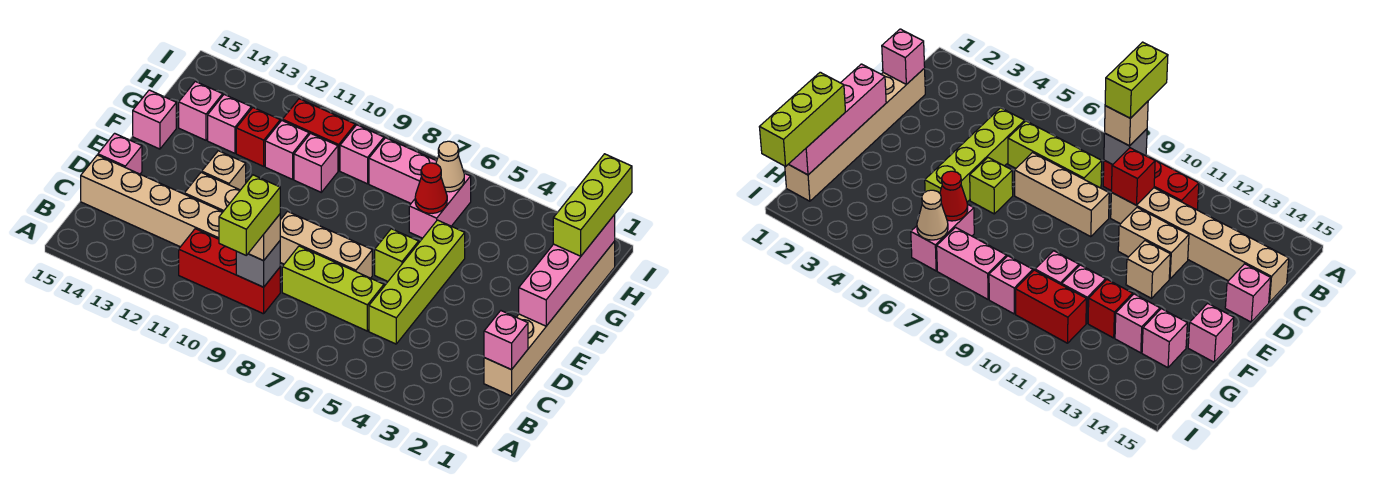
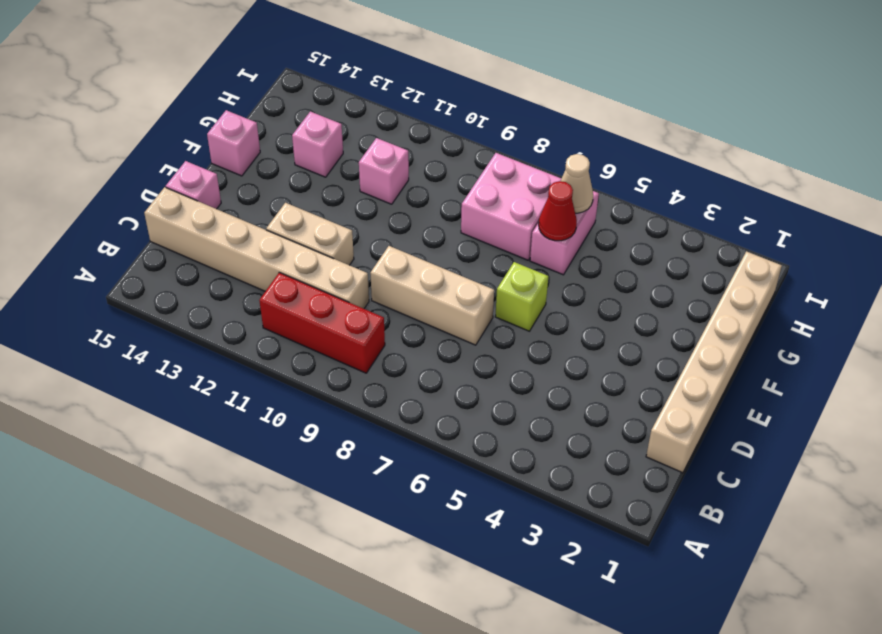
pink brick G7:H8 level 1 -> pink brick H7:H8 level 1
none -> lime brick C5:F5 level 1
none -> lime brick C6:C8 level 1
none -> tan brick E12 level 1

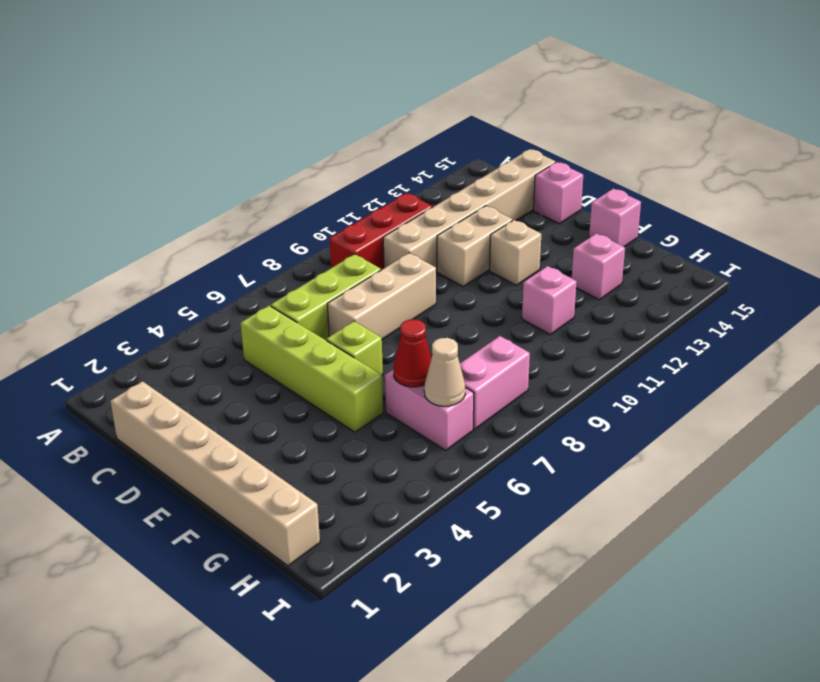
none -> pink brick G10 level 1
none -> red brick G12 level 1
none -> pink brick G14 level 1

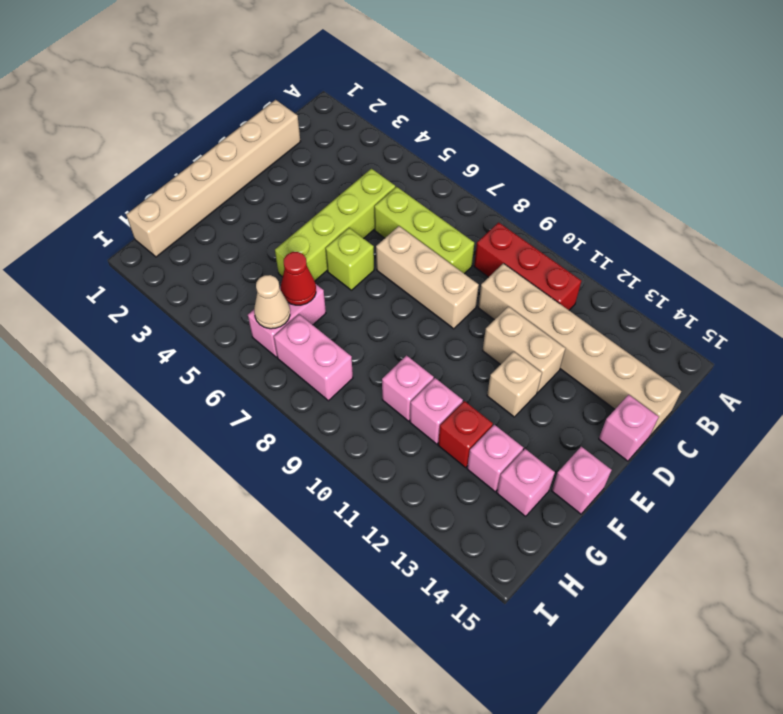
none -> pink brick H9 level 1
none -> red brick H10:H11 level 1
none -> grey brick B9 level 2

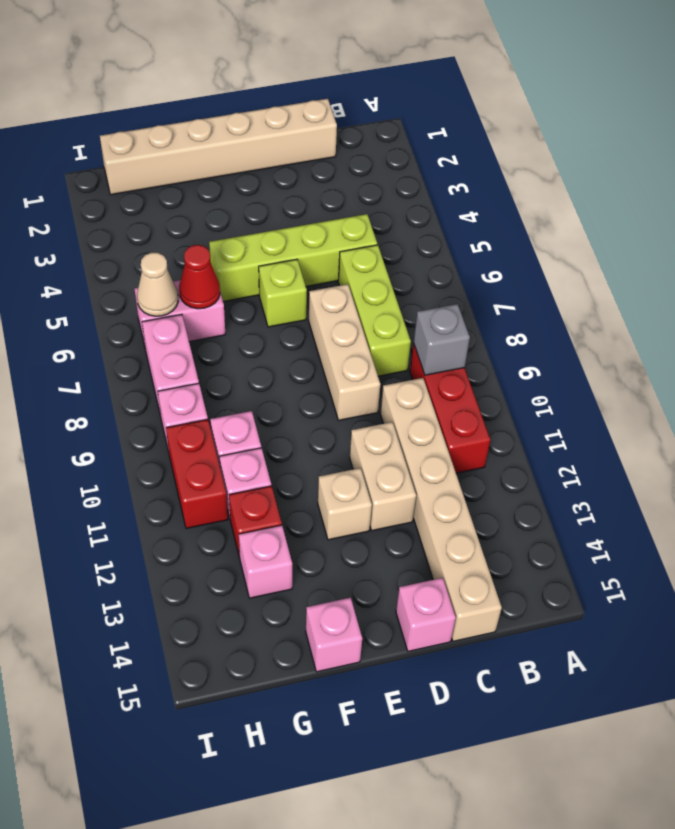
none -> pink brick G14 level 1
none -> pink brick C1 level 2
none -> red brick C10 level 2

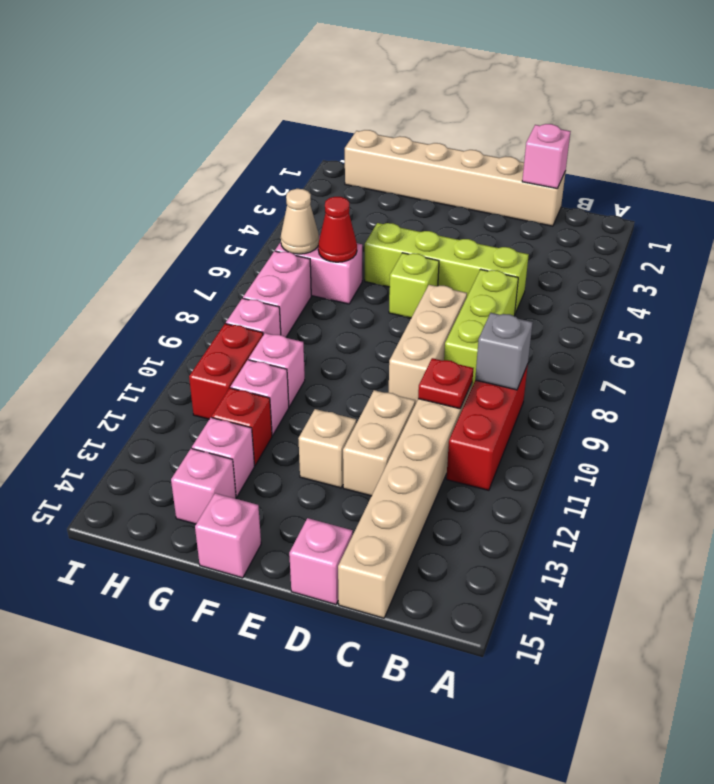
red plate C10 level 2 -> red brick C10 level 2
none -> pink brick E1:H1 level 2
none -> tan brick B9 level 3
none -> lime brick G1:I1 level 3

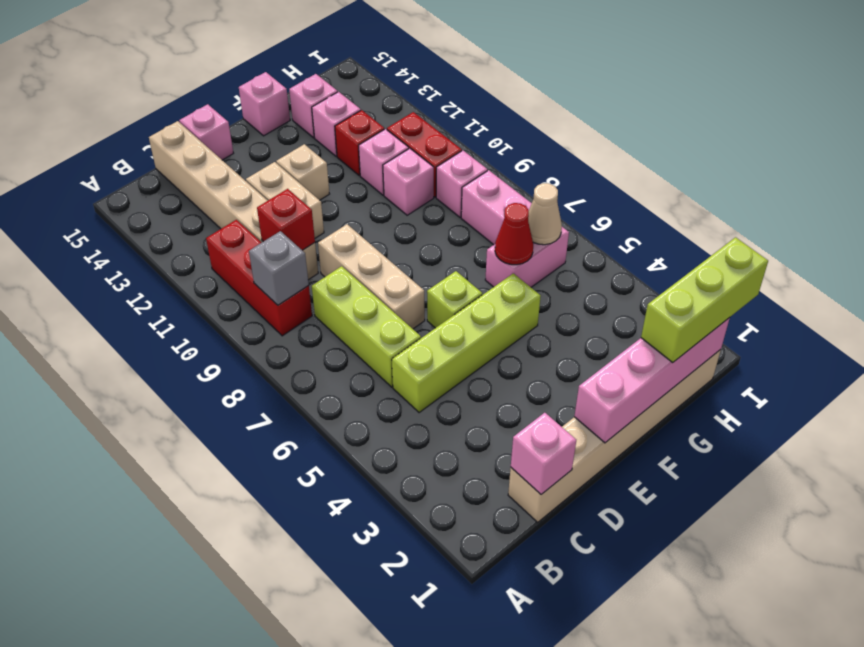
none -> tan brick B9 level 3
none -> lime brick A9:B9 level 4

